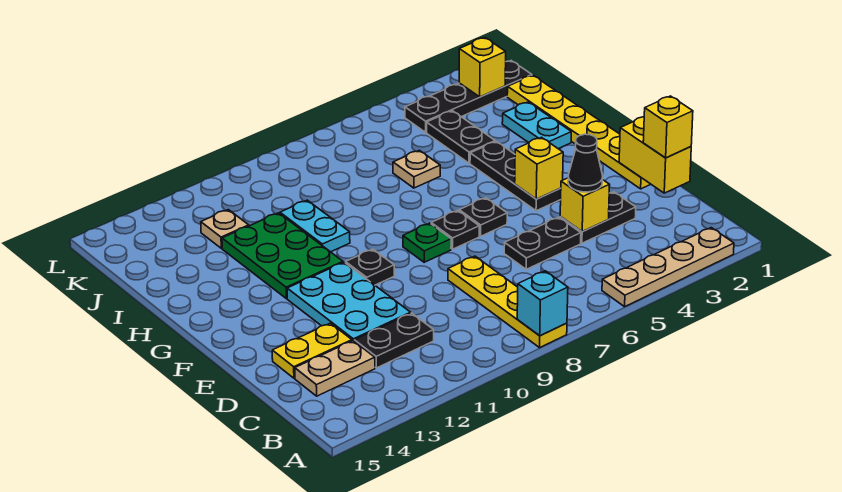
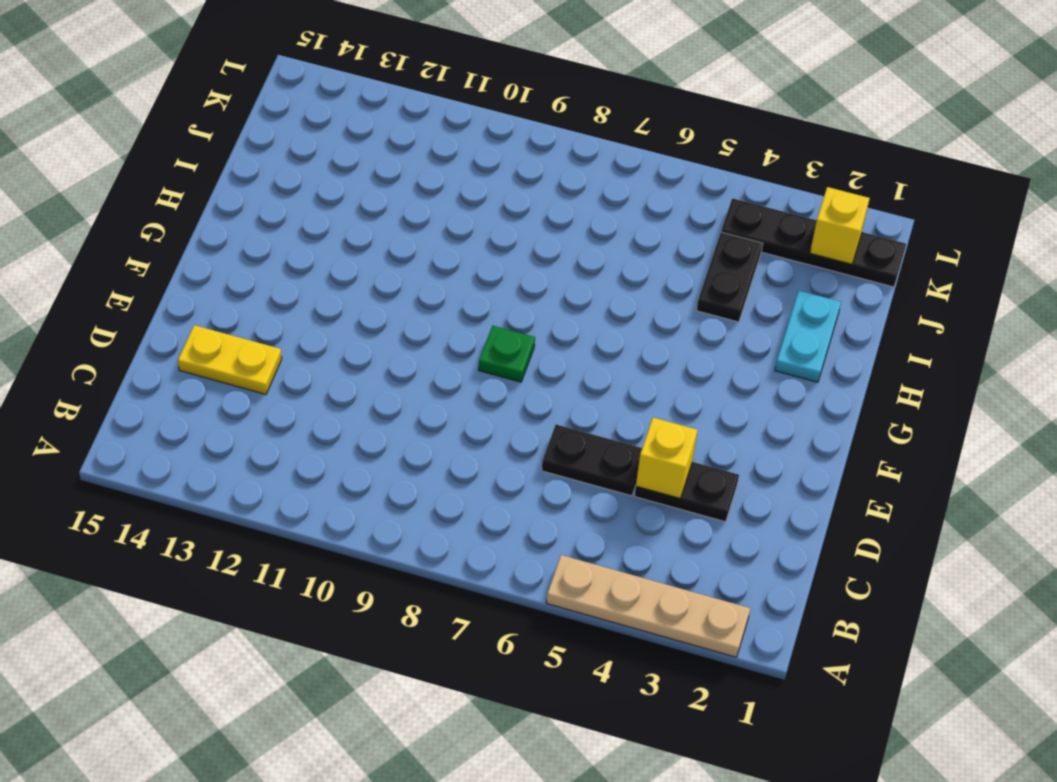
none -> yellow plate A8:D8 level 1
none -> black plate C11:C12 level 1
none -> tan plate C13:C14 level 1

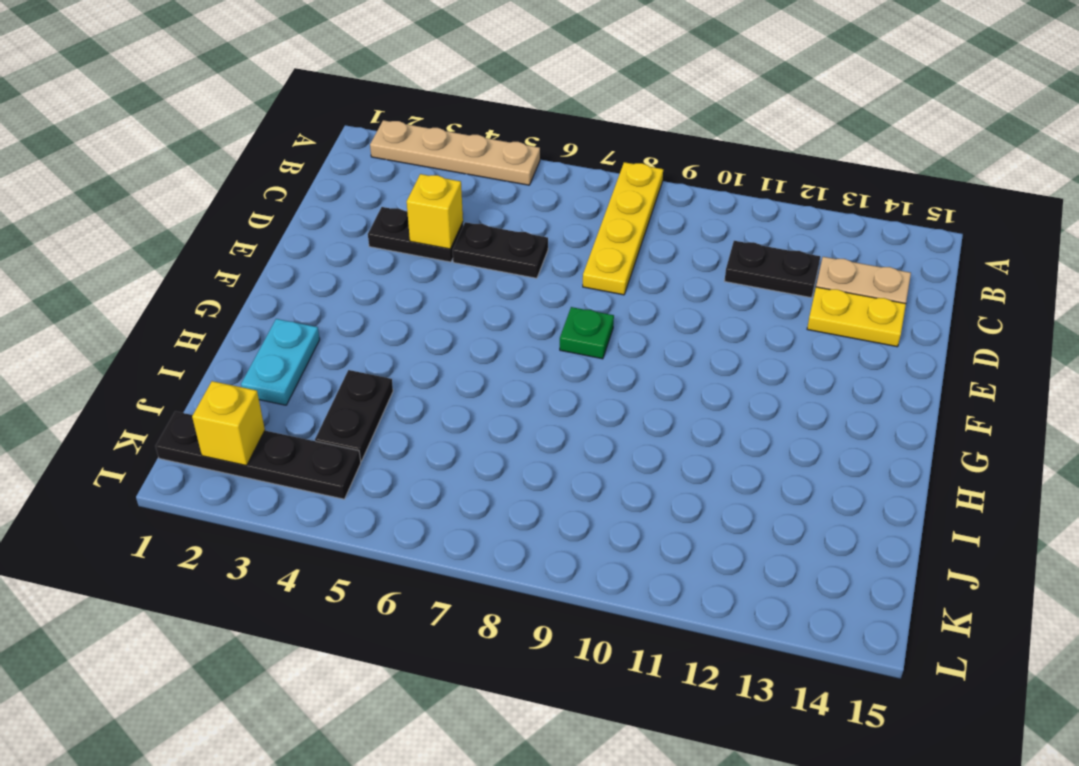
none -> cyan plate D11:F12 level 1
none -> yellow plate E1:J1 level 1
none -> black plate F4:H4 level 1

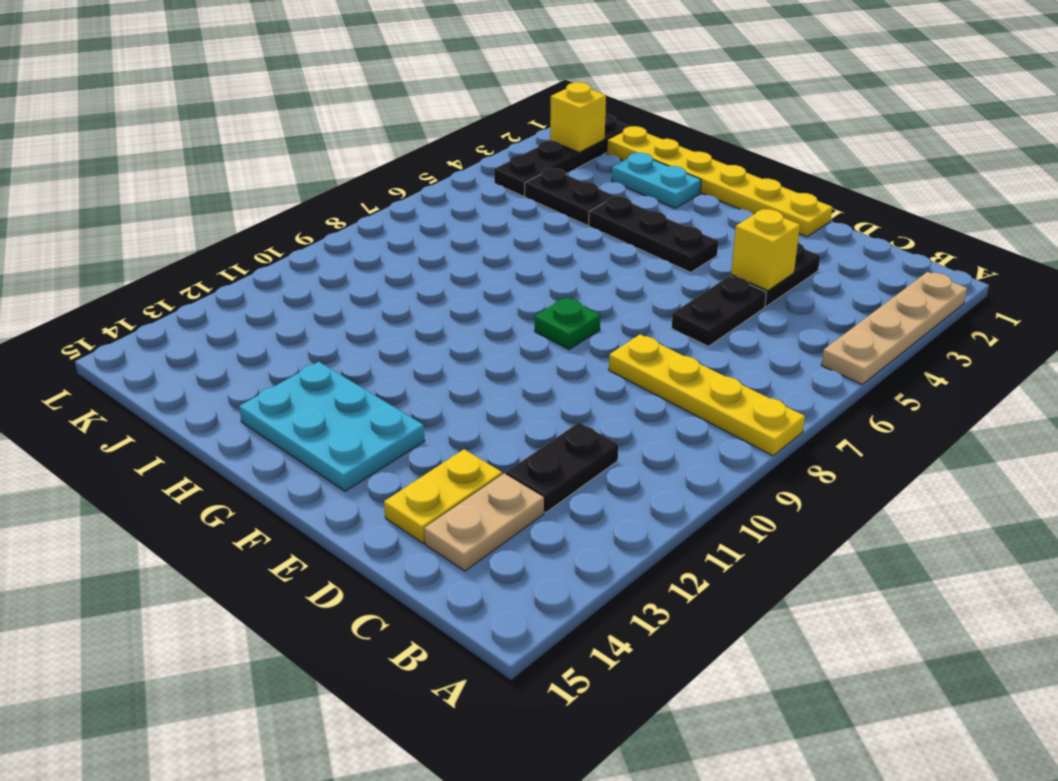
cyan plate F13:H14 level 1 -> cyan plate D11:F12 level 1
none -> black plate F6 level 1
none -> black plate F7 level 1
none -> black plate F10 level 1

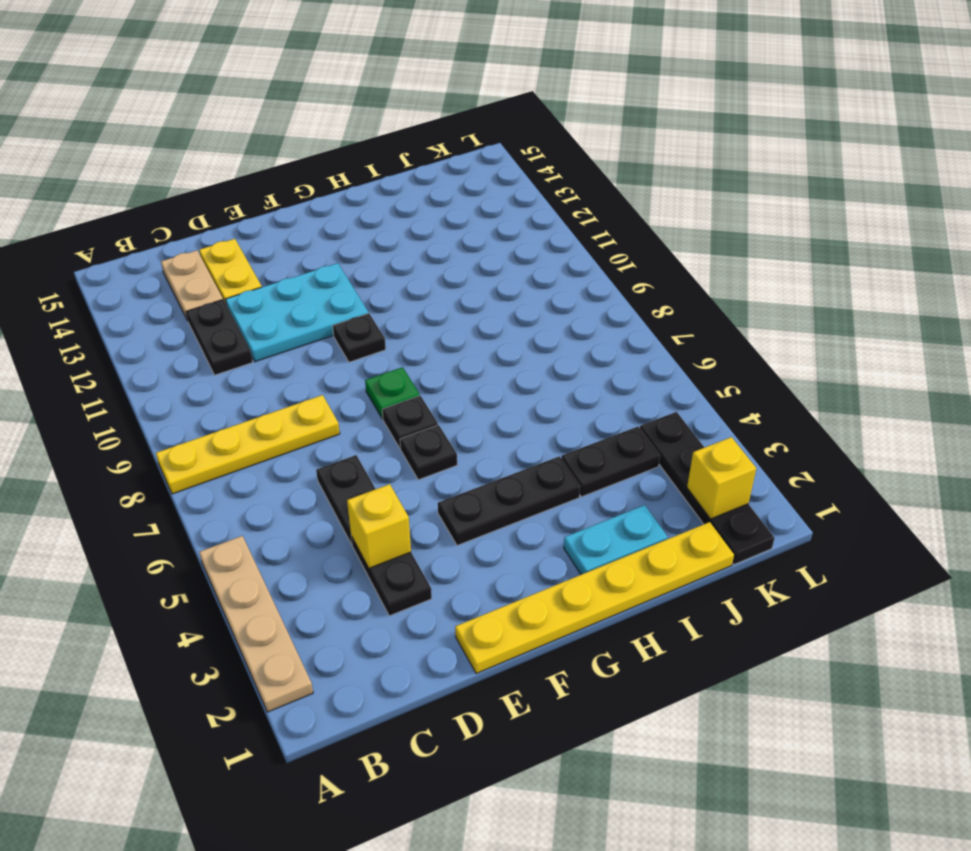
none -> green plate G11:I12 level 1
none -> cyan plate H10:I10 level 1
none -> tan plate I6 level 1

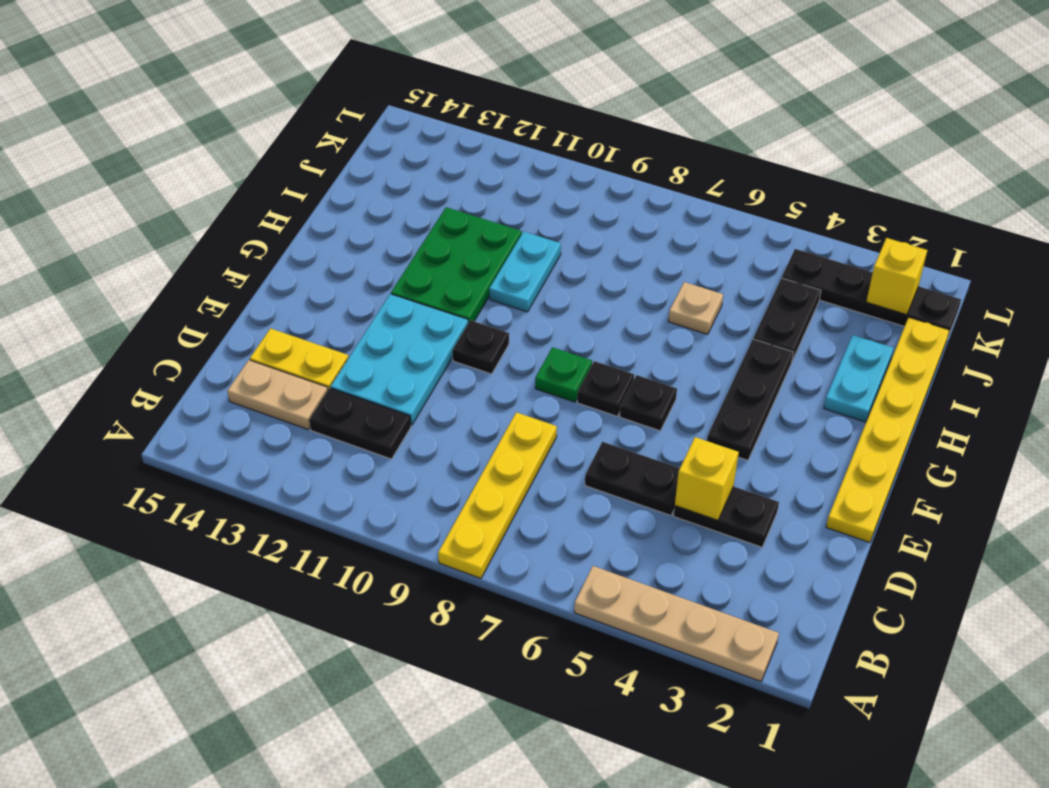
none -> tan plate J12 level 1
none -> cyan brick A8 level 2
none -> yellow brick D1:E1 level 2

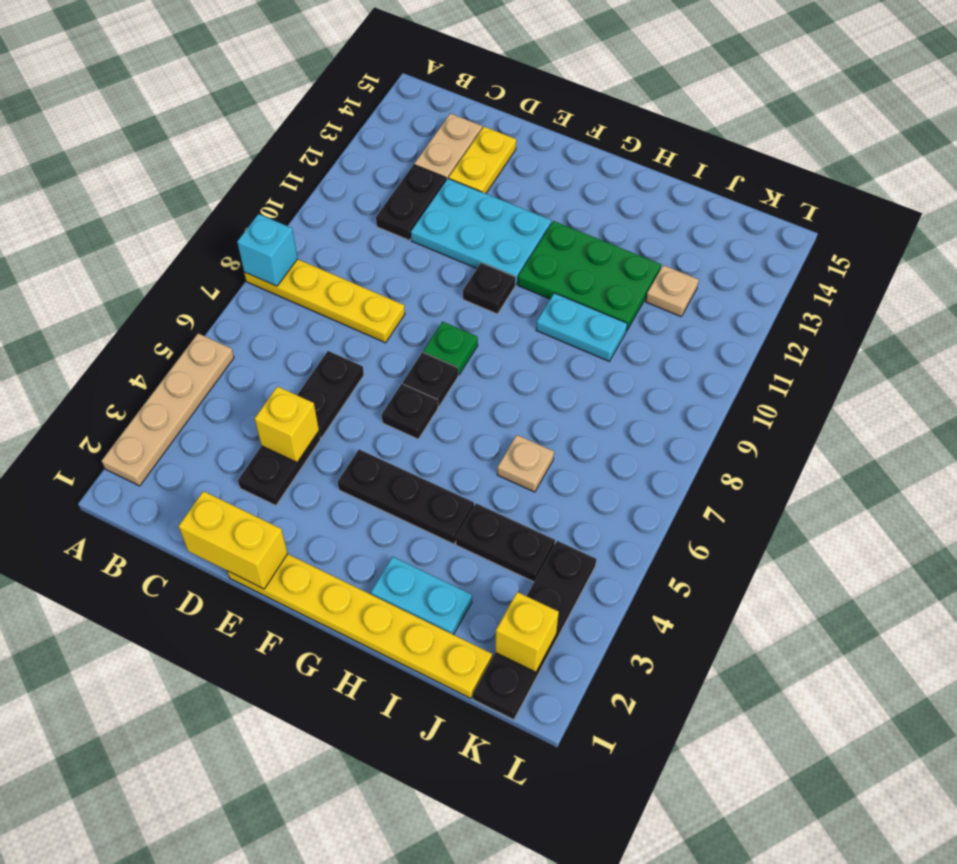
none -> yellow brick F4 level 2
none -> yellow brick D1 level 3
none -> black cone D4 level 3

